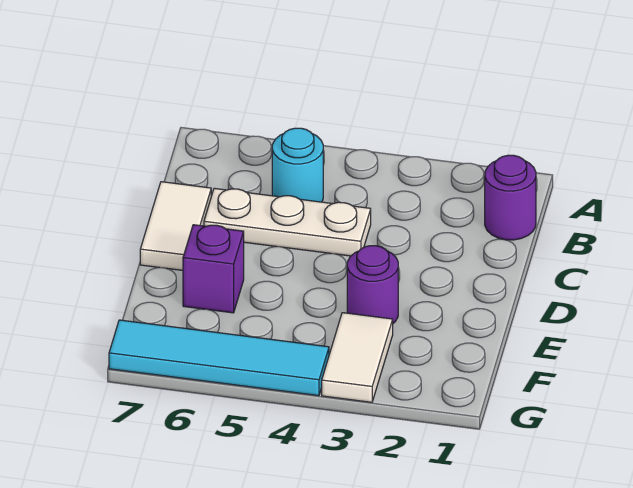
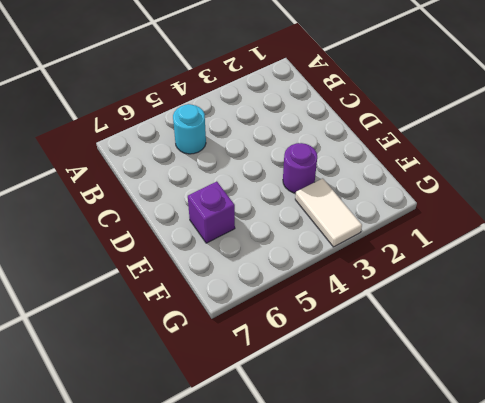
none -> purple round brick B1 level 1
none -> white plate C4:C6 level 1

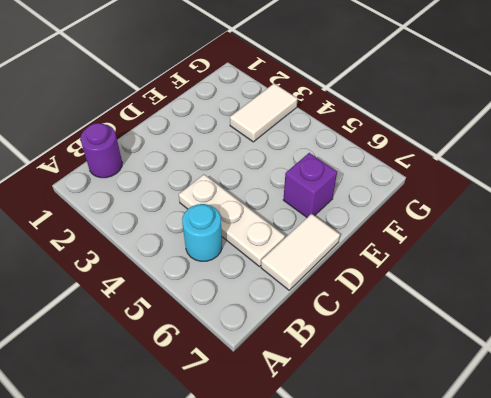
none -> purple round brick E3 level 1
none -> cyan tile G4:G7 level 1

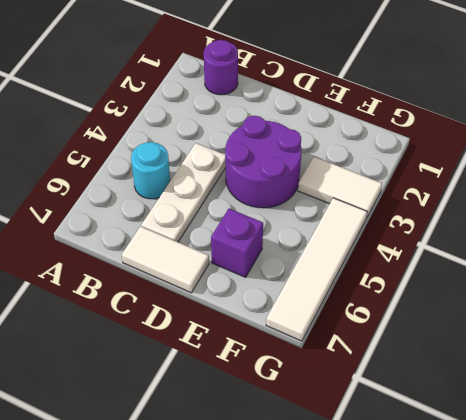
purple round brick D3:E4 level 1 -> purple round brick E3 level 1
white tile G4:G7 level 1 -> cyan tile G4:G7 level 1

